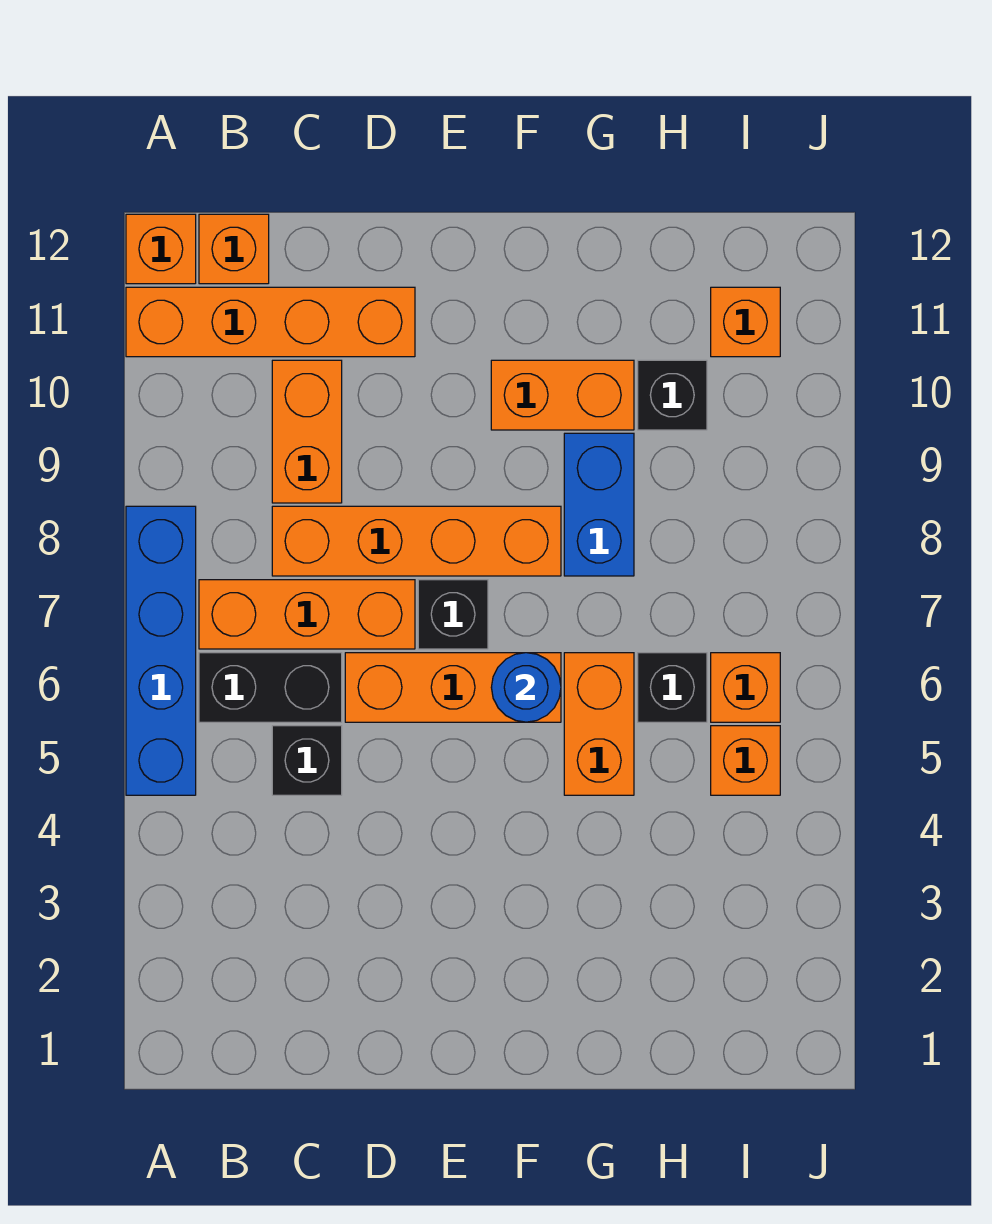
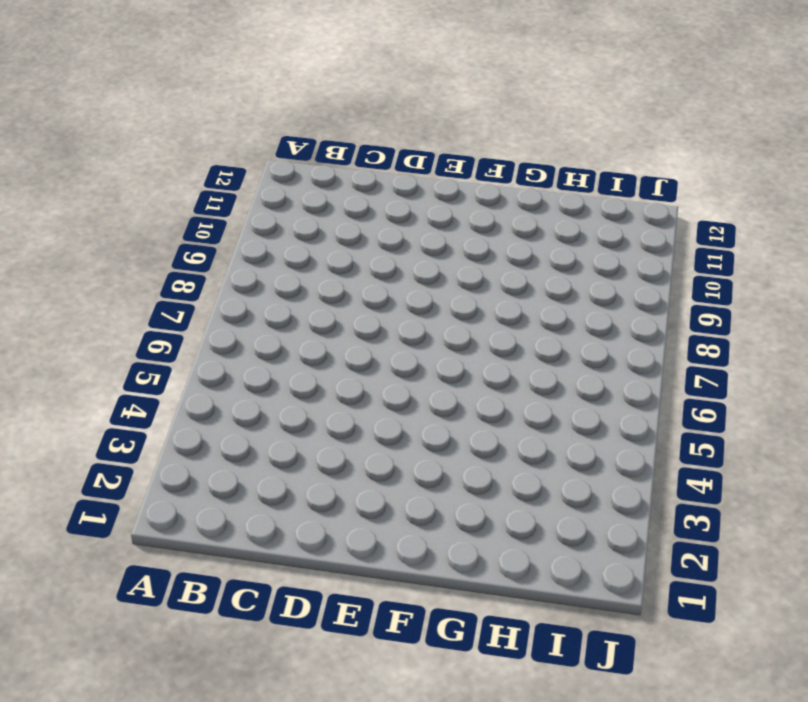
none -> blue brick A5:A8 level 1
none -> orange brick A11:D11 level 1
none -> orange brick A12 level 1

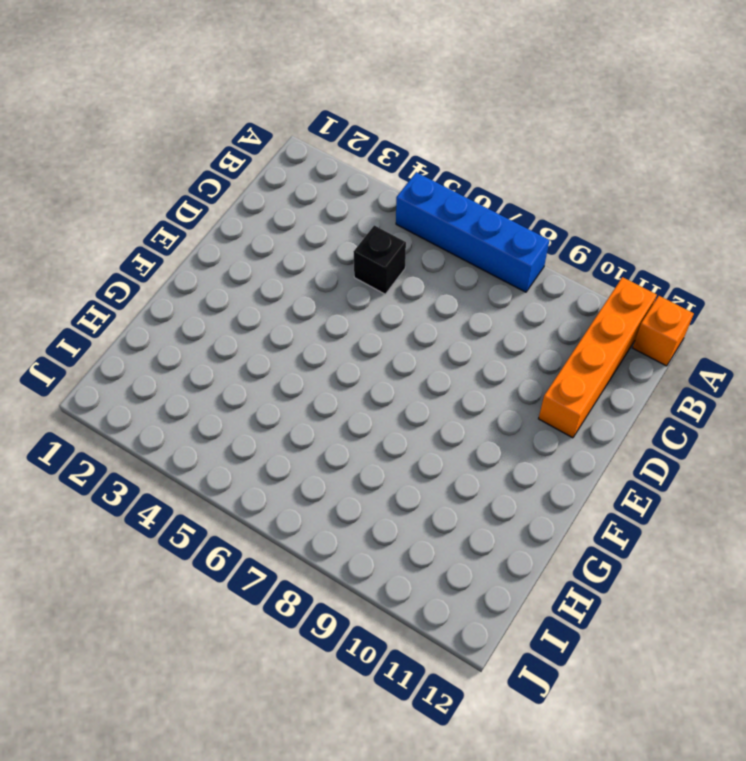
none -> black brick B6:C6 level 1
none -> orange brick B7:D7 level 1
none -> orange brick B12 level 1

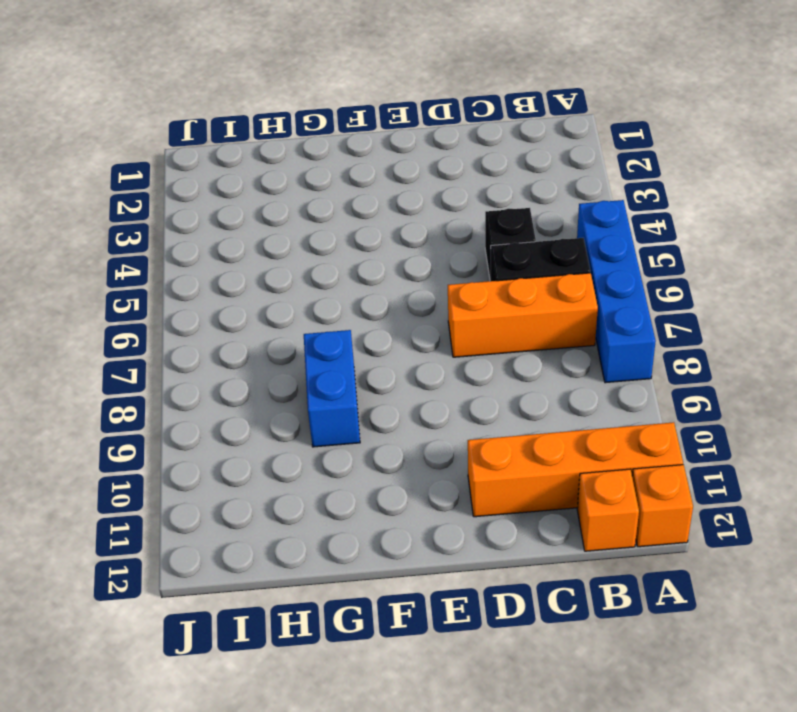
none -> orange brick C8:F8 level 1
none -> orange brick C9:C10 level 1
none -> orange brick D6:F6 level 1

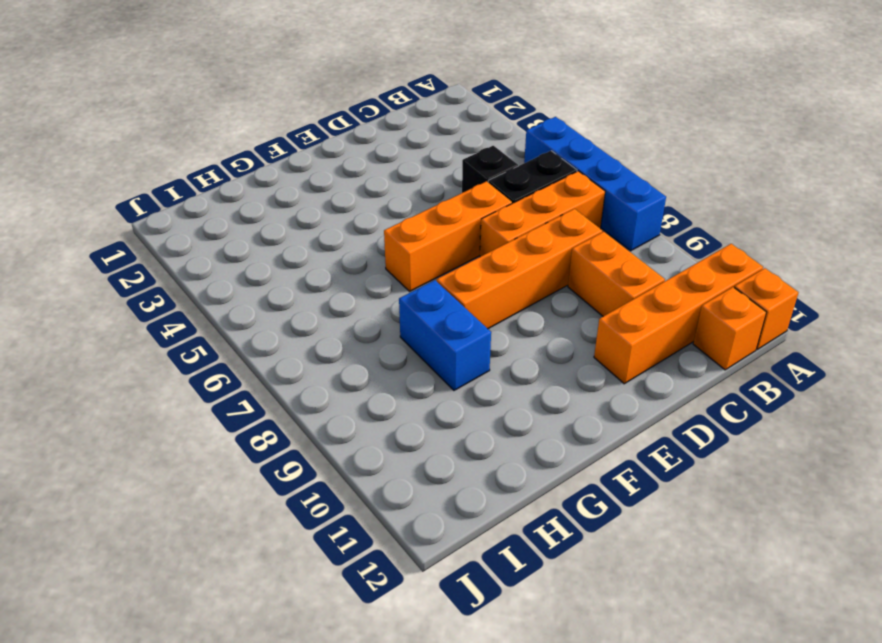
none -> black brick E7 level 1
none -> orange brick F10:G10 level 1
none -> orange brick G5:G6 level 1

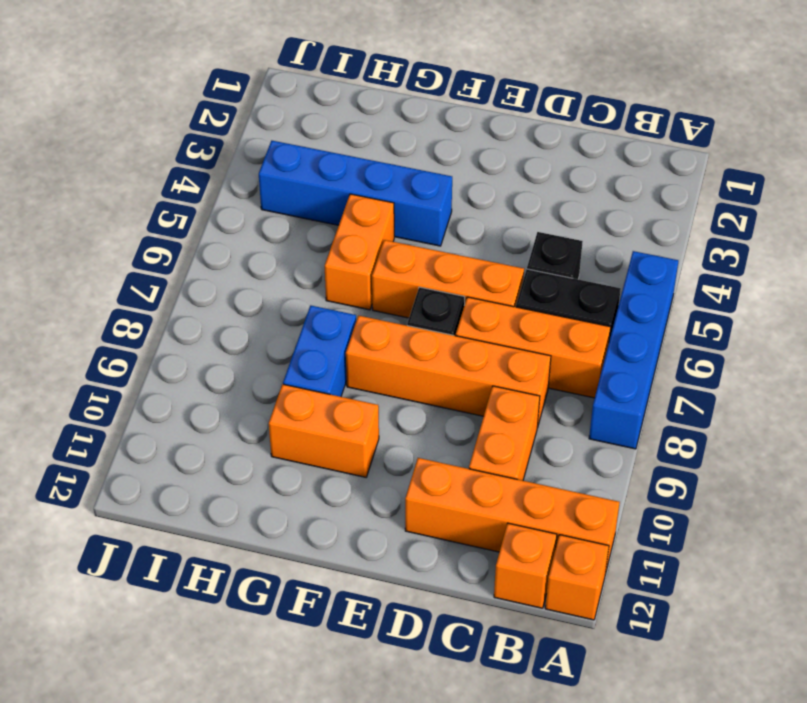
blue brick F4:I4 level 1 -> none
none -> black brick H6 level 1
none -> black brick H10 level 1
none -> orange brick I5 level 1

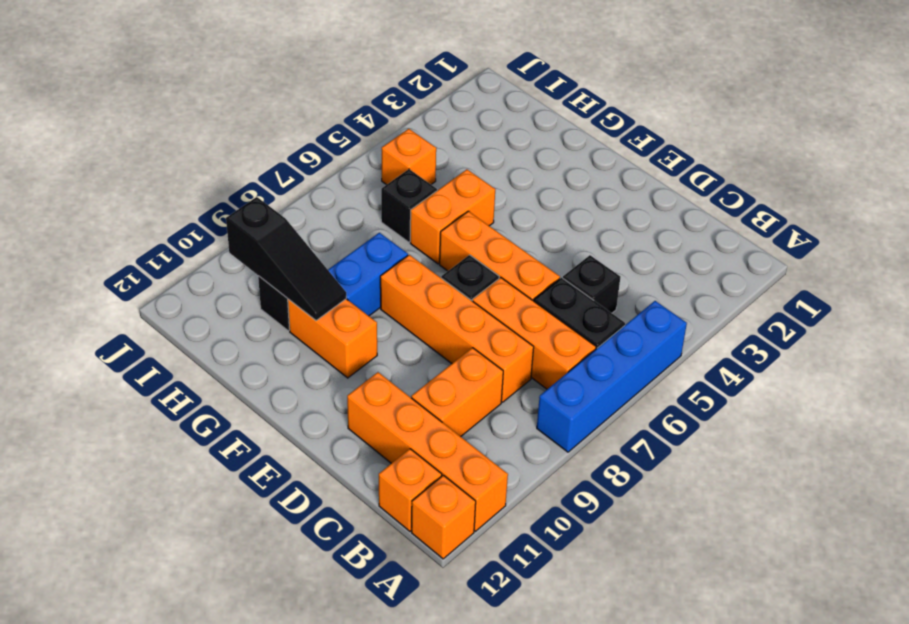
black slope G10:I10 level 2 top I -> none
none -> orange brick I6 level 1
none -> orange brick I11 level 1
none -> blue round brick F6 level 2

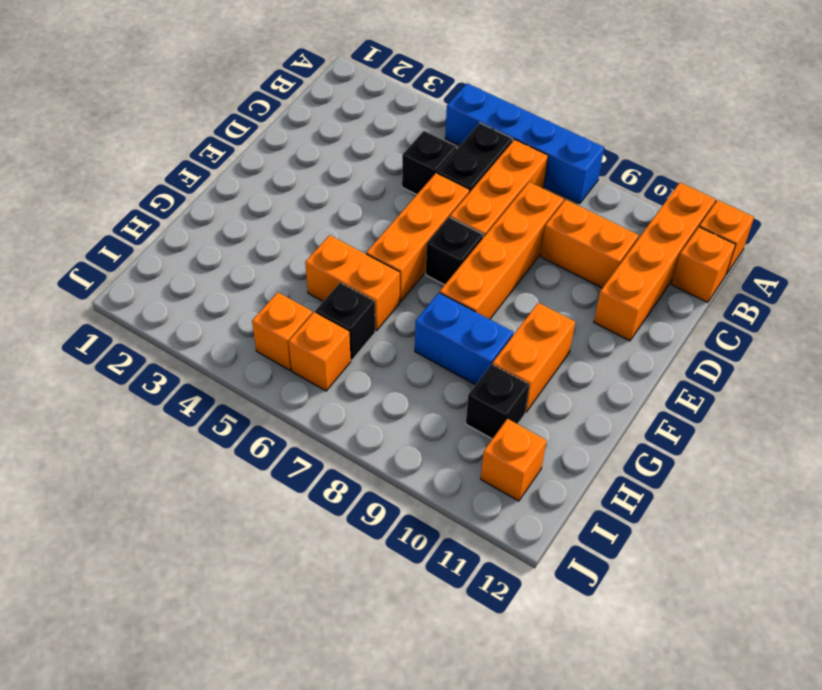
none -> blue round brick F6 level 2

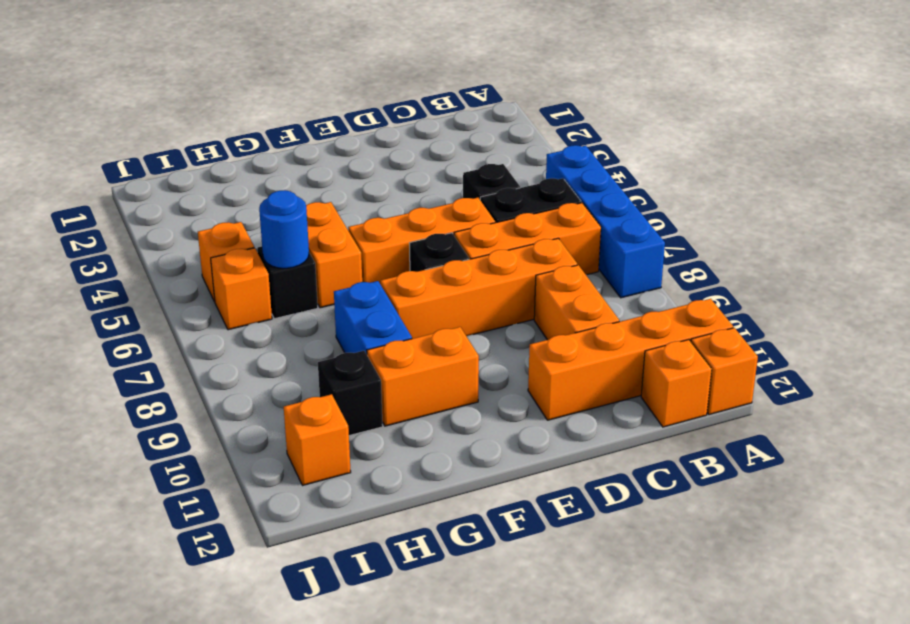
blue round brick H6 level 2 -> blue round brick F6 level 2

